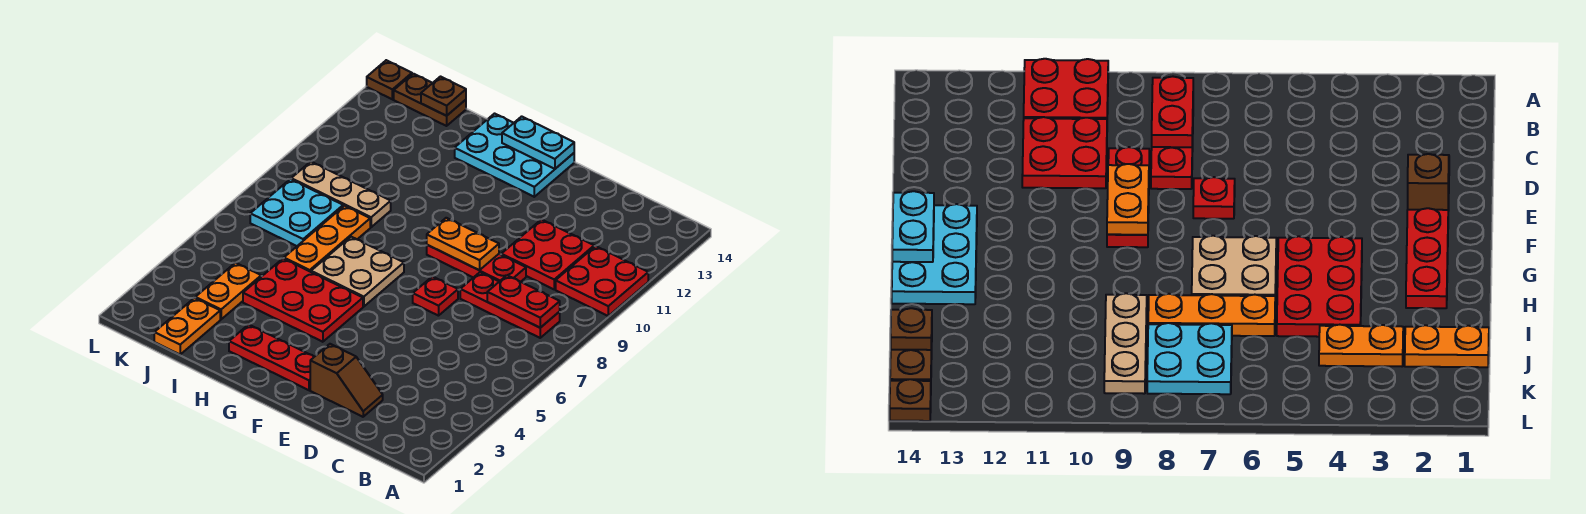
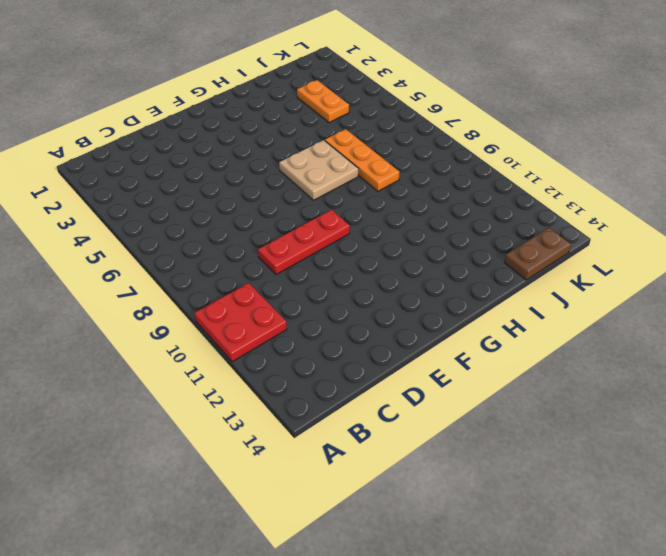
none -> red plate B8:D8 level 1
none -> red plate C10:D11 level 1
none -> brown slope D2:E2 level 1 top E

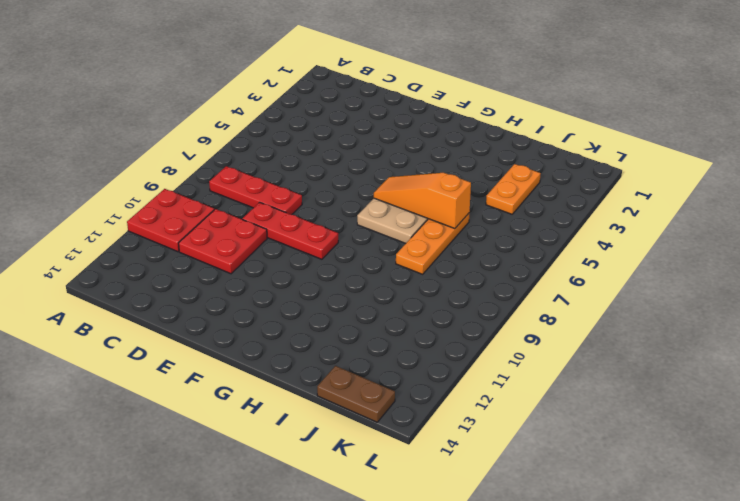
orange slope G6:I6 level 2 top I -> none
none -> brown slope D2:E2 level 1 top E
none -> red plate E7 level 1
none -> red plate F2:H2 level 1

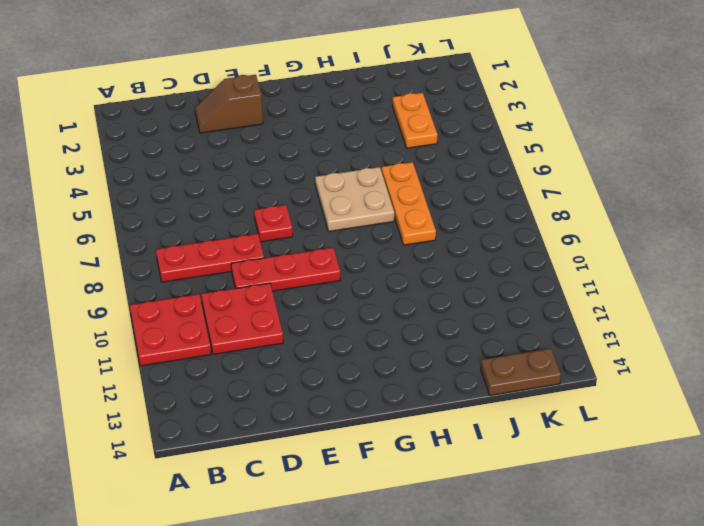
none -> red plate F2:H2 level 1
none -> cyan plate F13:H14 level 1
none -> red plate G4:I5 level 1

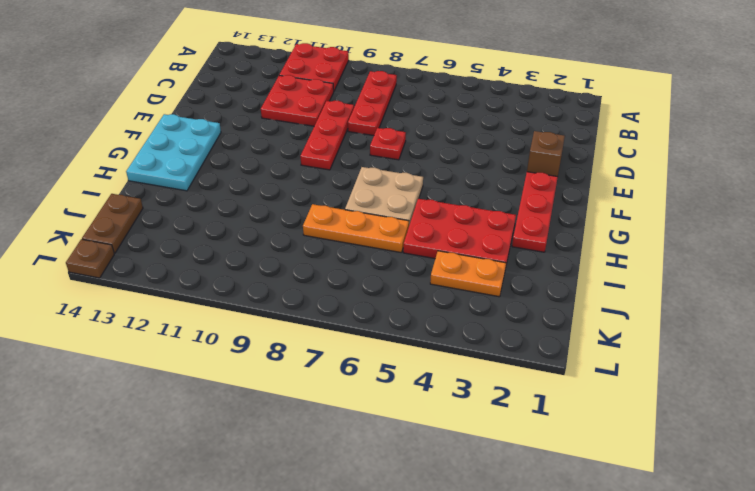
red plate H3:I5 level 1 -> red plate G4:I5 level 1
none -> tan plate I9:K9 level 1
none -> orange plate J1:J2 level 1
none -> cyan plate J7:K8 level 1

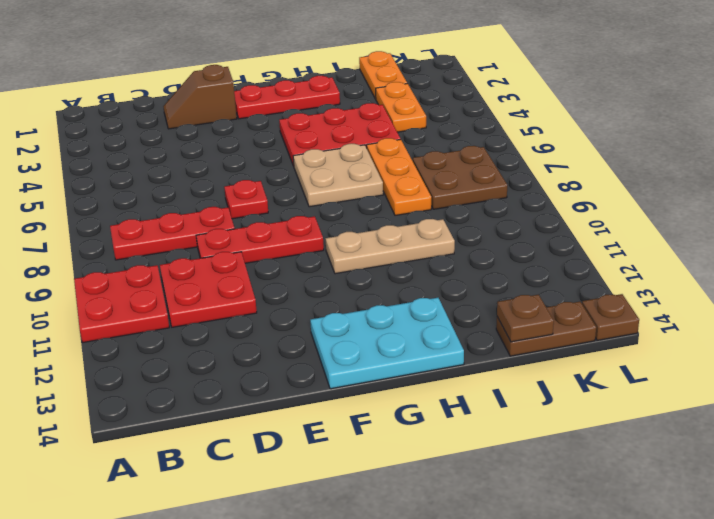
tan plate G10:I10 level 1 -> tan plate I9:K9 level 1
brown plate J7:K8 level 1 -> cyan plate J7:K8 level 1
none -> red plate B8:C8 level 2
none -> orange plate E9:F9 level 2
none -> cyan plate F14:G14 level 2

